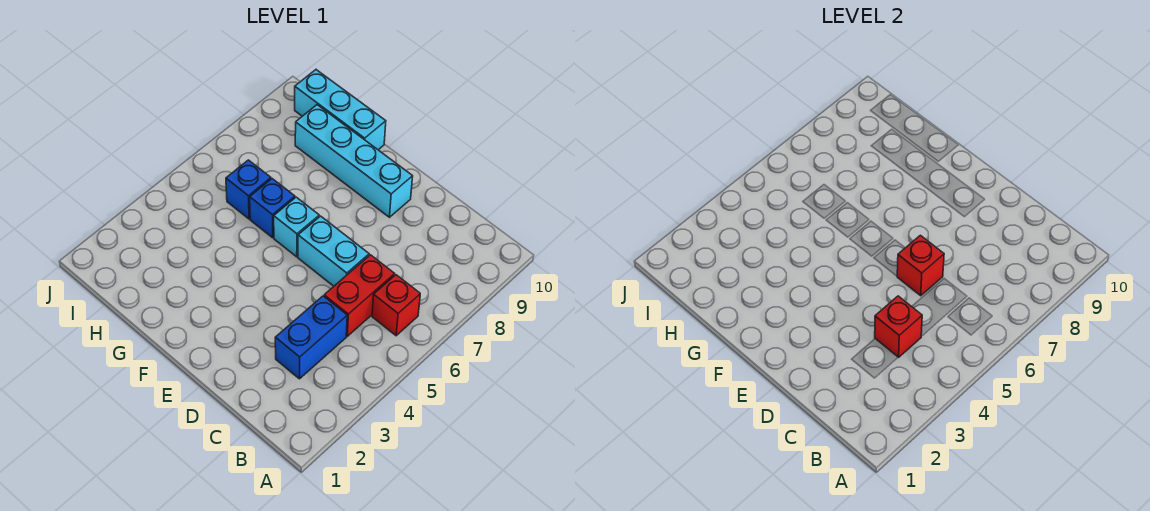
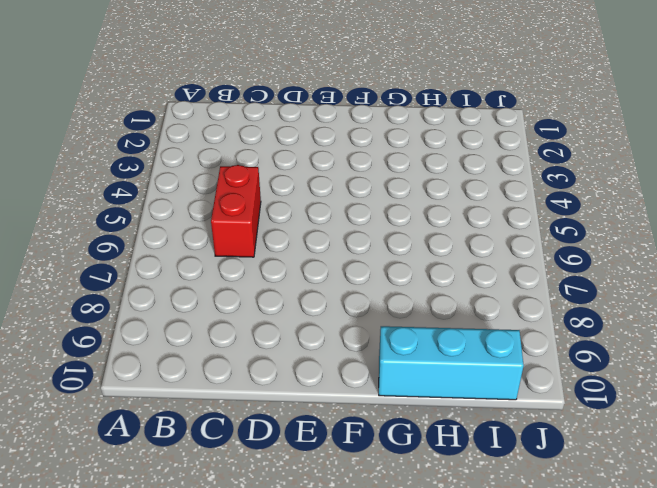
none -> red brick B6 level 1
none -> blue brick C3:C4 level 1

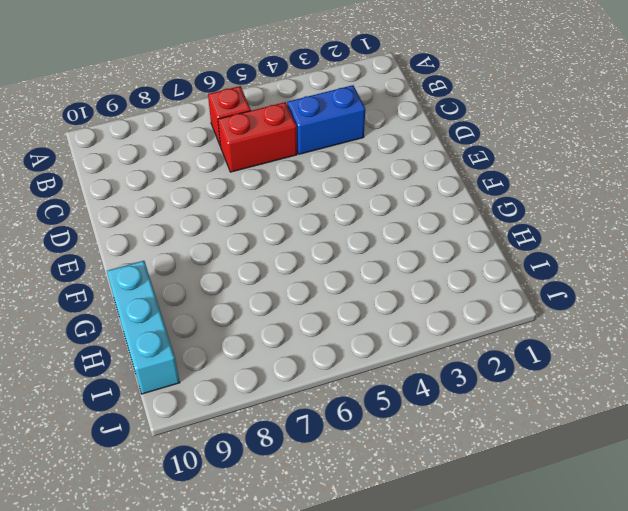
none -> cyan brick D6:E6 level 1
none -> cyan brick E9:H9 level 1

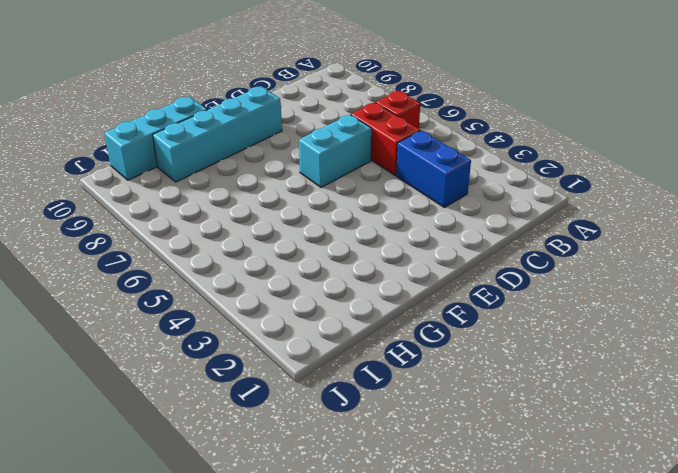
none -> cyan brick F6 level 1
none -> blue brick G6 level 1

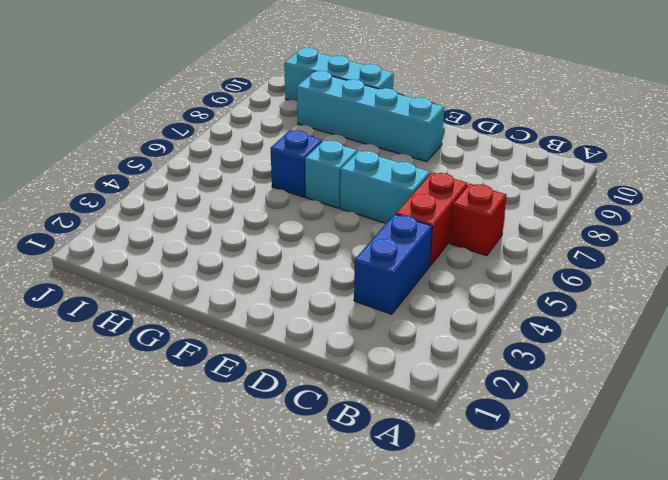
none -> blue brick H6 level 1
none -> red brick C4 level 2

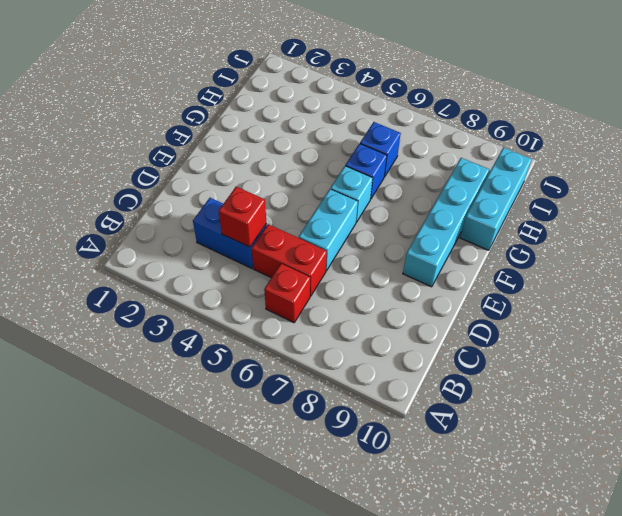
none -> red brick D6 level 2

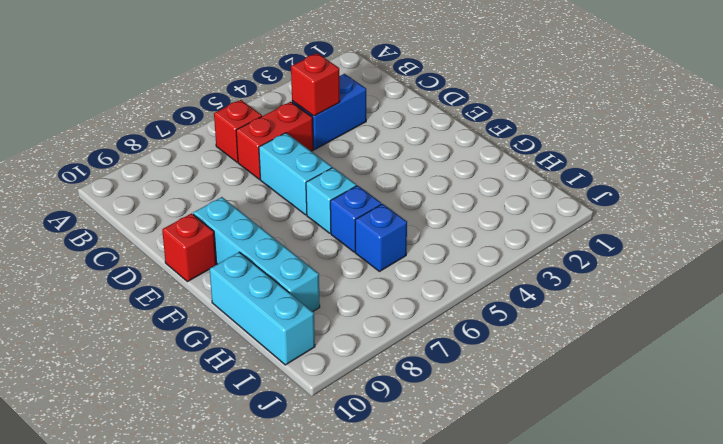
red brick E10 level 1 -> red brick D6 level 2

